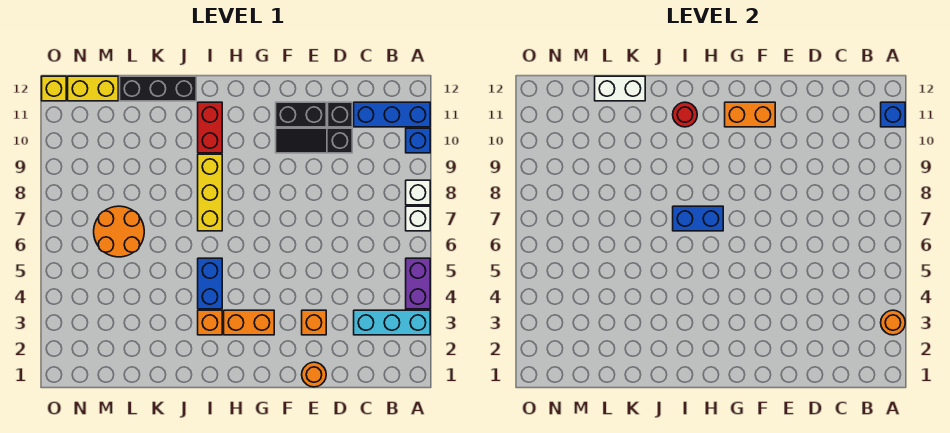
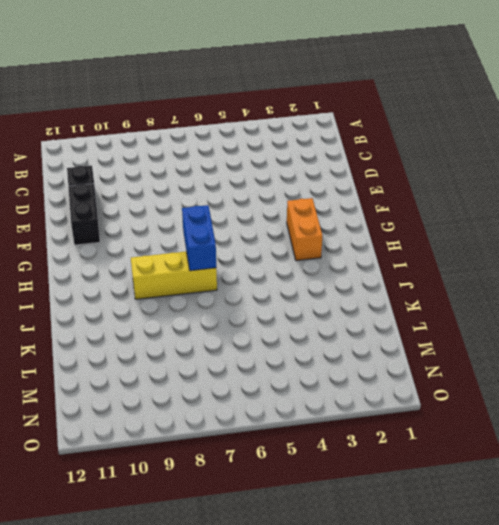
none -> cyan brick A3:C3 level 1
none -> purple brick A4:A5 level 1
none -> white brick A7 level 1

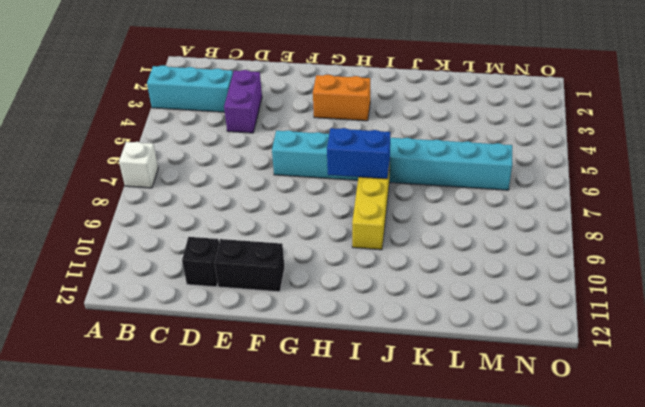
purple brick D3:D4 level 1 -> purple brick A4:A5 level 1
cyan brick F6:M6 level 1 -> orange round brick L6:M7 level 1
none -> white brick A8 level 1
none -> blue brick A10 level 1
none -> blue brick A11:C11 level 1

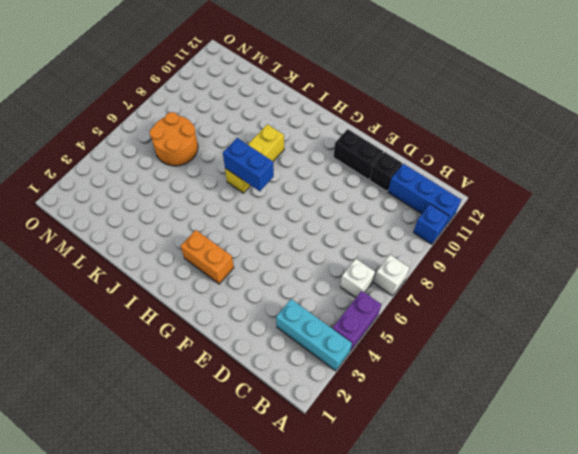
white brick B6 level 1 -> white brick A8 level 1
none -> black slope D10:F10 level 1 top D
none -> orange round brick E1 level 1
none -> orange brick E3 level 1

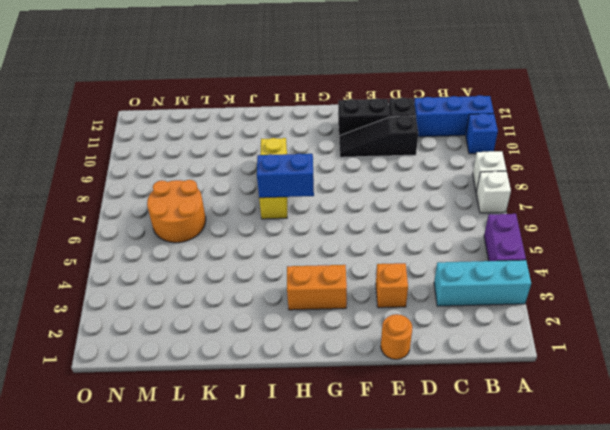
none -> orange brick I3 level 1
none -> blue brick I4:I5 level 1
none -> red brick I10:I11 level 1

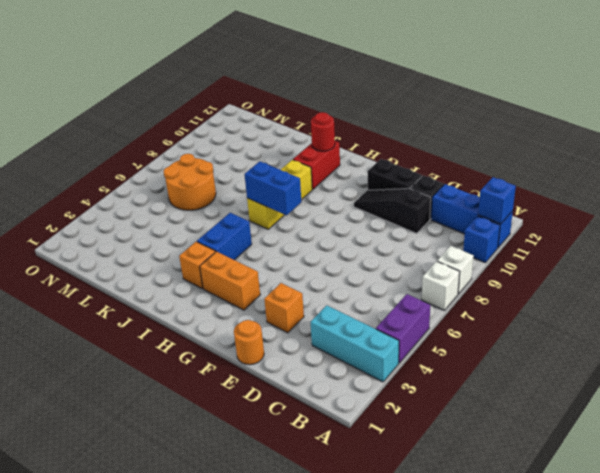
none -> black brick J12:L12 level 1
none -> yellow brick M12:N12 level 1
none -> yellow brick O12 level 1

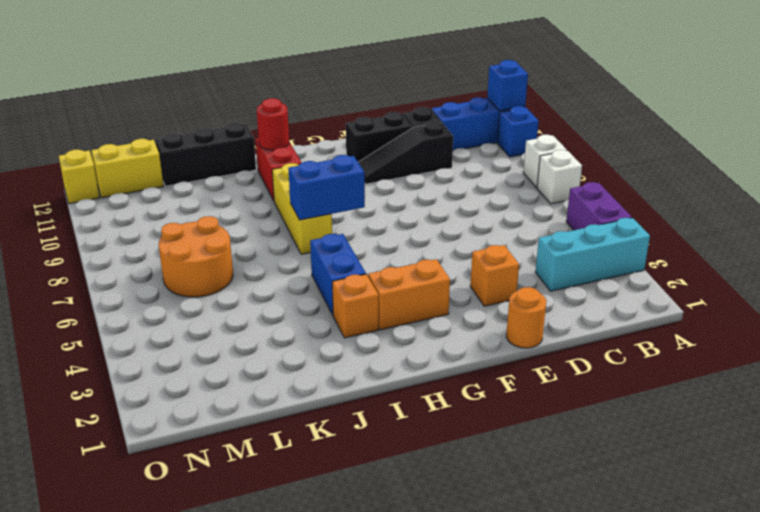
none -> orange round brick A3 level 2
none -> orange brick F11:G11 level 2
none -> white brick K12:L12 level 2

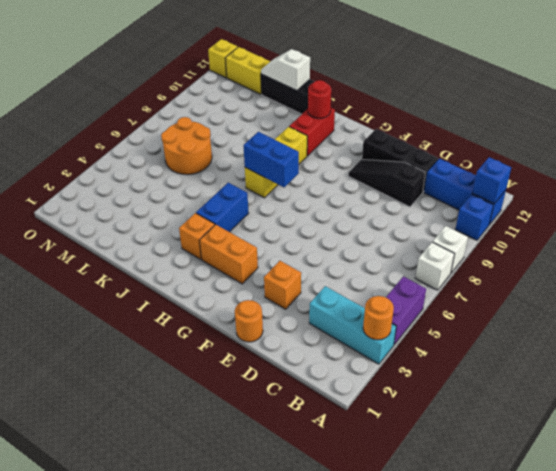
white slope K12:L12 level 2 top K -> white brick K12:L12 level 2
none -> orange brick F11:G11 level 2

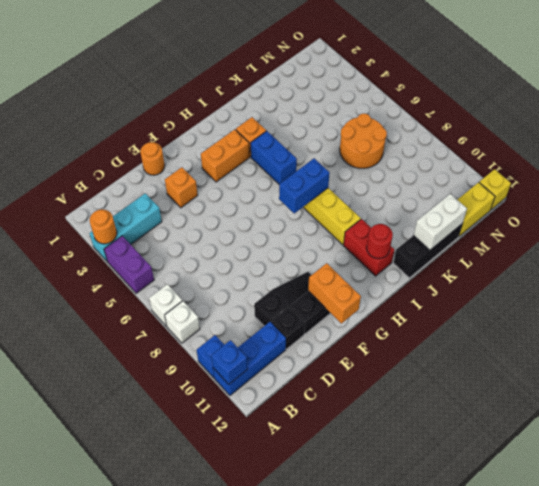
orange brick F11:F12 level 2 -> orange brick F11:G11 level 2

